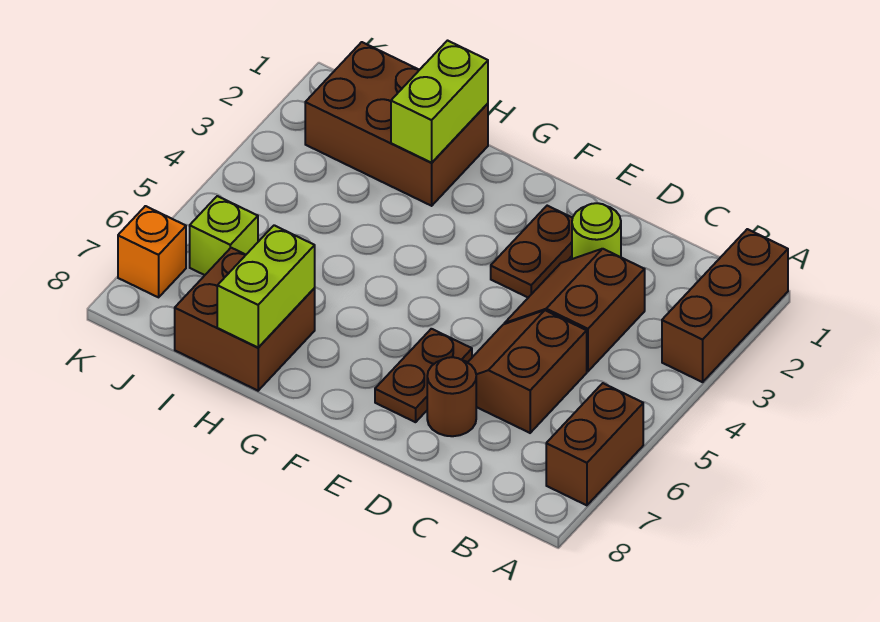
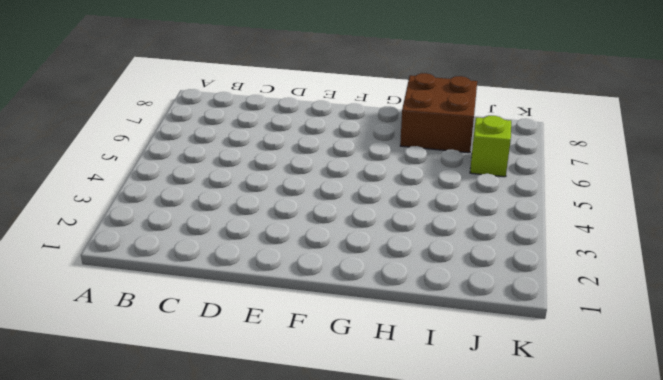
none -> brown brick A1:A3 level 1
none -> brown brick A6:A7 level 1
none -> brown slope C3:D4 level 1 top C

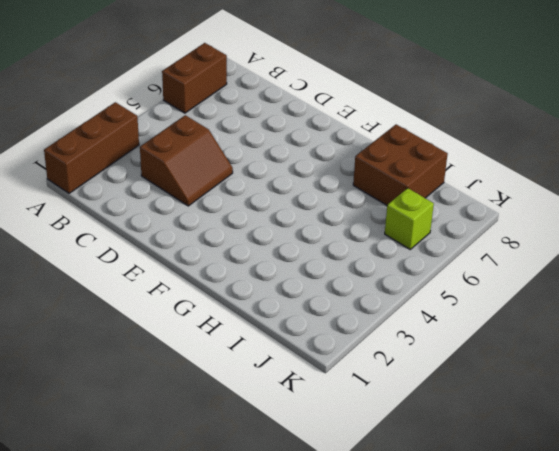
none -> brown slope C5:D6 level 1 top C
none -> lime round brick D2 level 1
none -> brown round brick D7 level 1

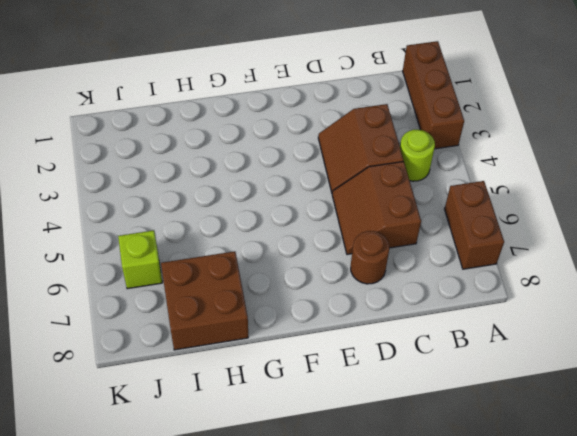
lime round brick B4 level 1 -> lime round brick D2 level 1
none -> brown plate E2:E3 level 1
none -> brown plate E6:E7 level 1
none -> brown brick H1:J2 level 1

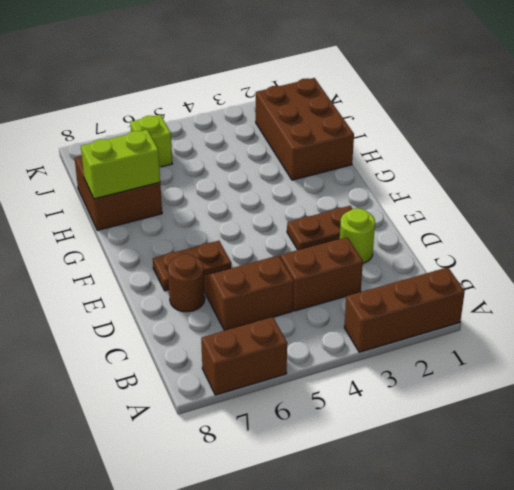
none -> orange brick K7 level 1
none -> lime brick H1:H2 level 2

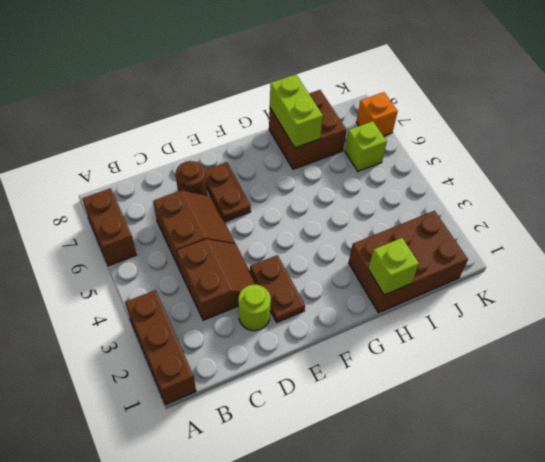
lime brick H1 level 2 -> lime brick H1:H2 level 2

